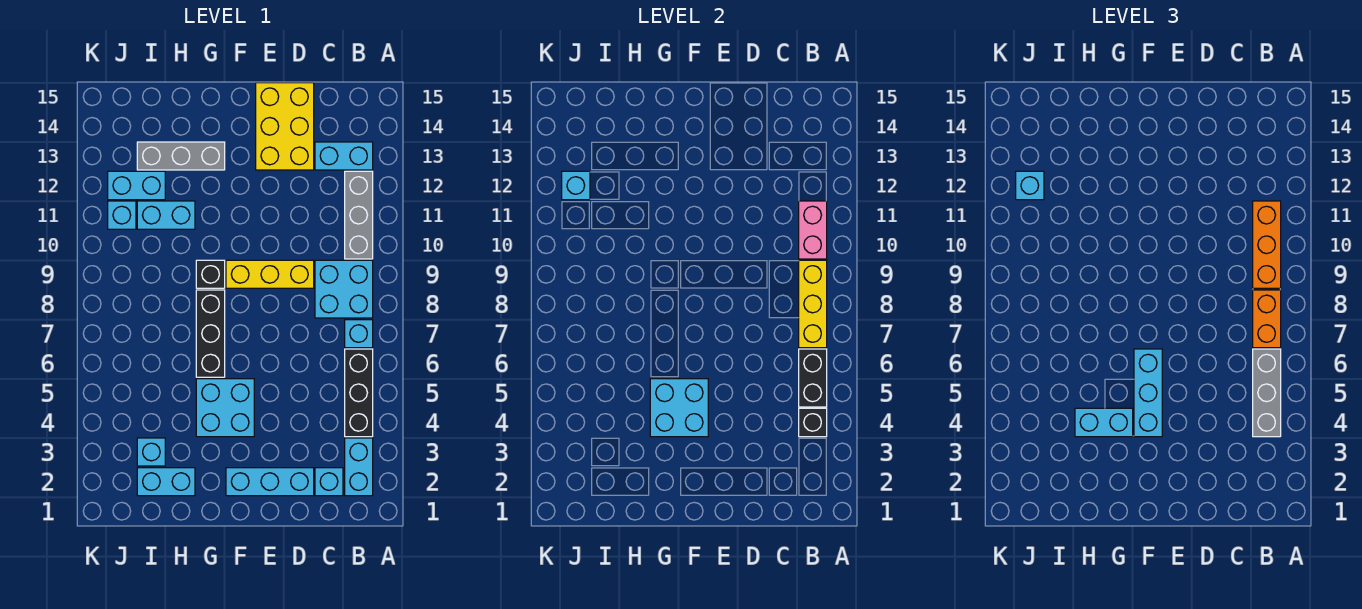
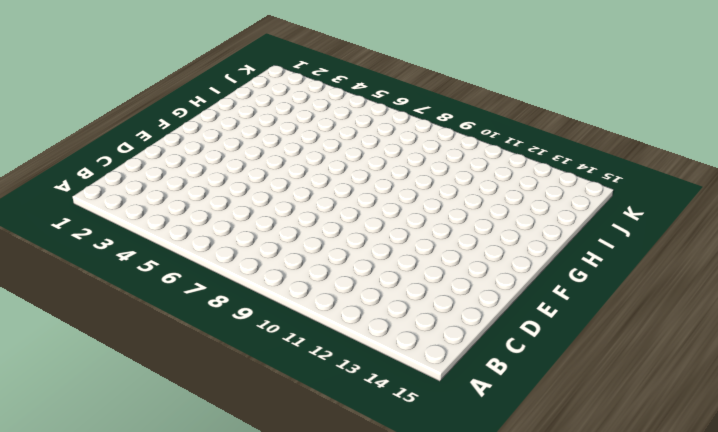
none -> cyan brick B2:B3 level 1
none -> black brick B4:B6 level 1
none -> cyan brick B7 level 1
none -> cyan brick B8:C9 level 1

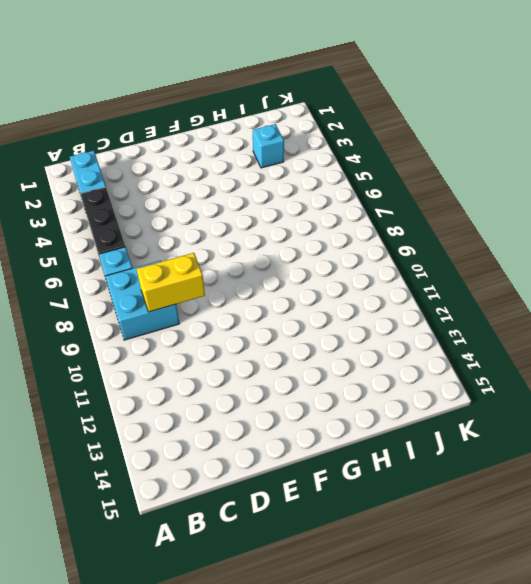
yellow brick C9:D9 level 2 -> none
none -> grey brick B10:B12 level 1
none -> cyan brick B13:C13 level 1
none -> cyan brick C2 level 1
none -> cyan brick D2:F2 level 1

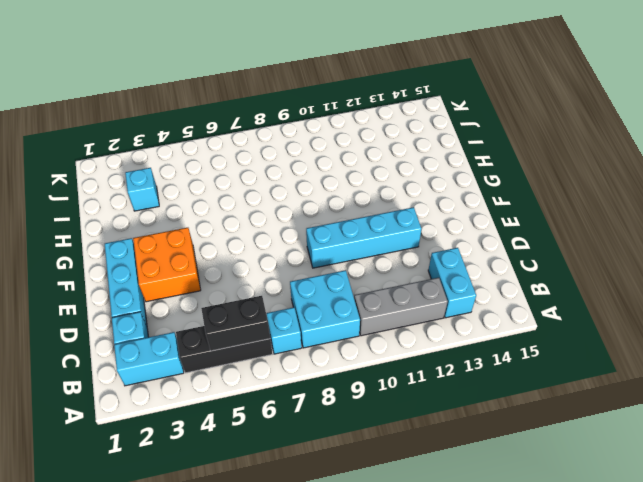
orange brick E3:F4 level 1 -> cyan brick F4:G5 level 1
cyan brick E9:E12 level 1 -> yellow brick D9:F9 level 1
none -> yellow brick D13:E15 level 1
none -> black brick G6:G8 level 1
none -> black brick G9 level 1
none -> grey brick G13:I13 level 1

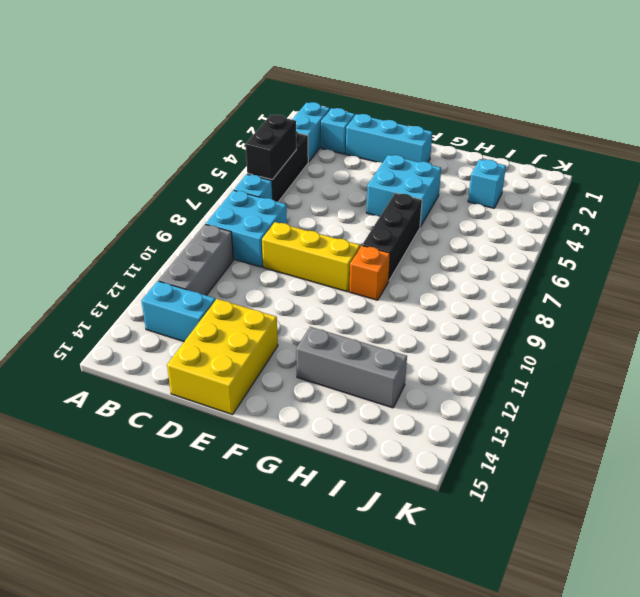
orange brick G9 level 1 -> black brick G9 level 1
none -> cyan brick H2:I2 level 1
none -> cyan brick H11:I11 level 1
none -> cyan brick I12:J12 level 1
none -> cyan brick J11 level 1

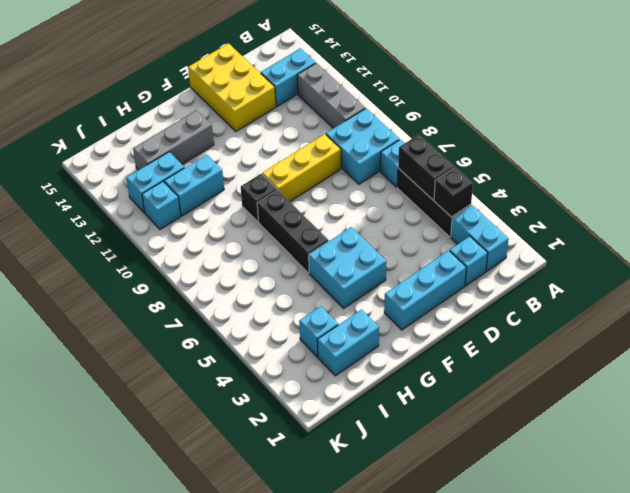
none -> yellow brick B7:B9 level 2
none -> pink brick B10:B11 level 2
none -> cyan brick F4:G5 level 2
none -> cyan brick J12 level 2

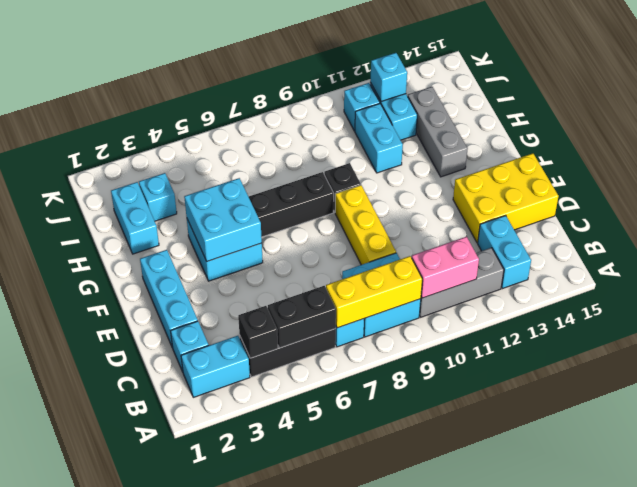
none -> grey brick B4:B6 level 3
none -> orange brick B7:B8 level 3
none -> orange brick B9:B11 level 3
none -> cyan brick F4:F6 level 3

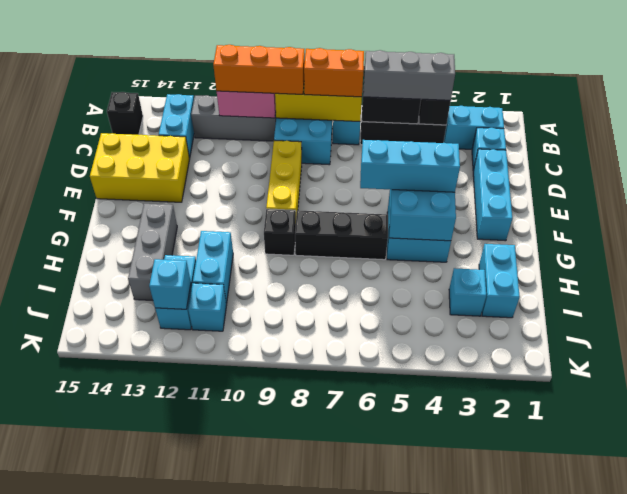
black brick B15 level 1 -> none
none -> cyan brick G4:H4 level 3
none -> cyan brick J12 level 3

